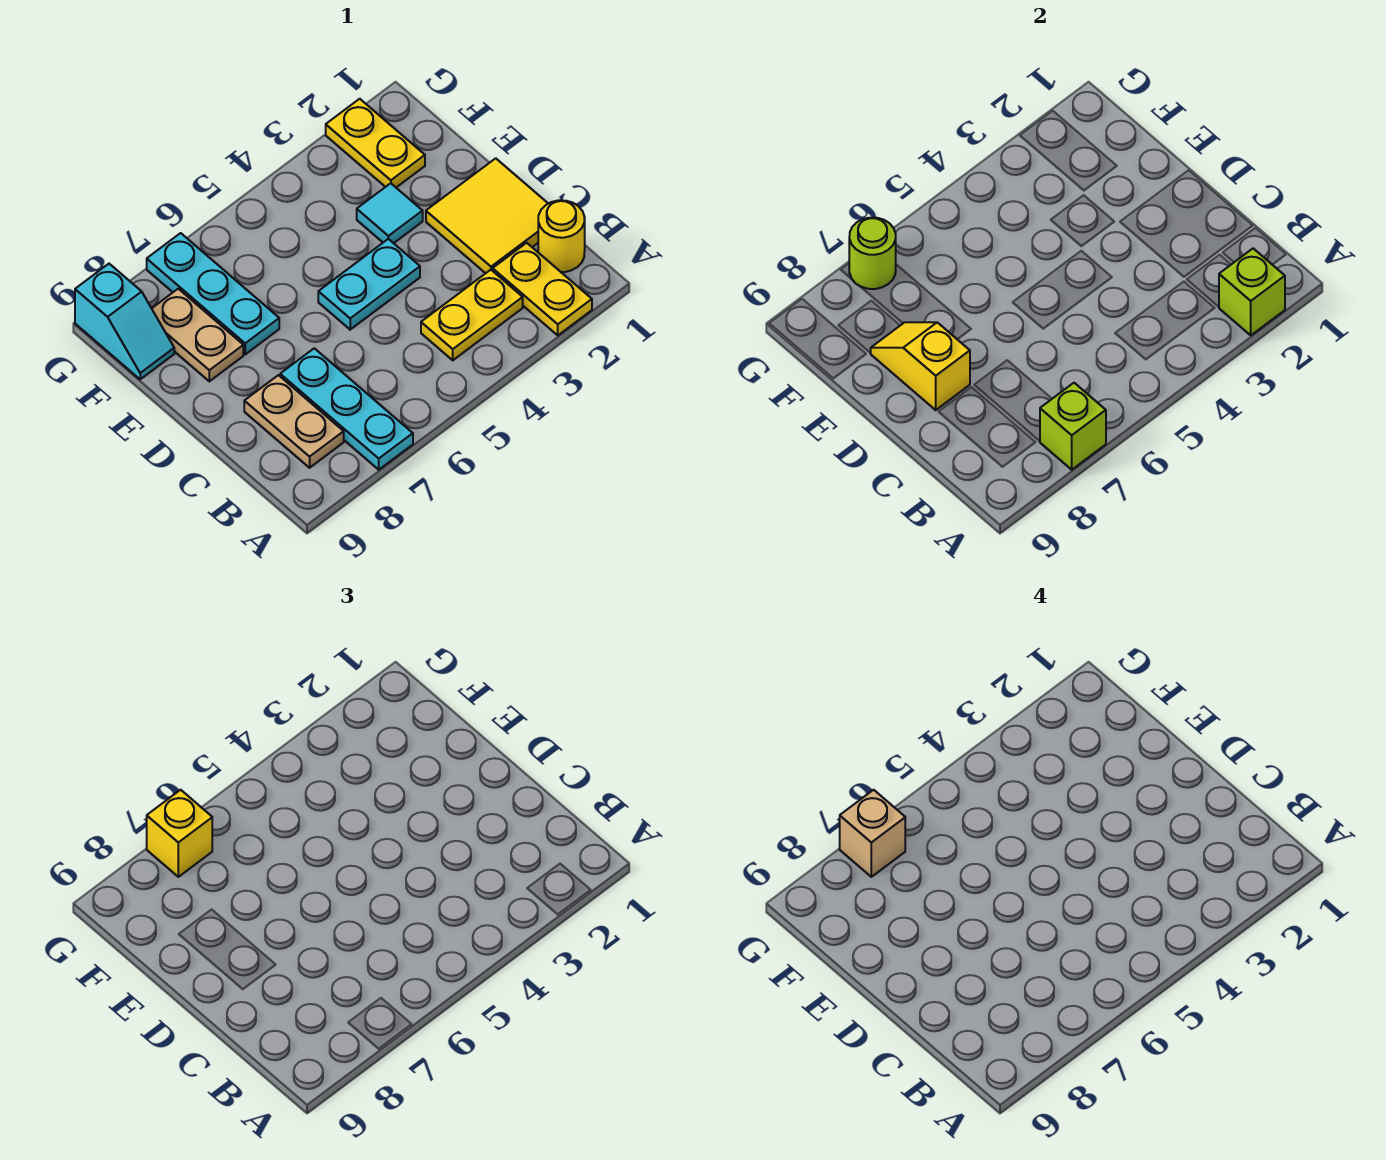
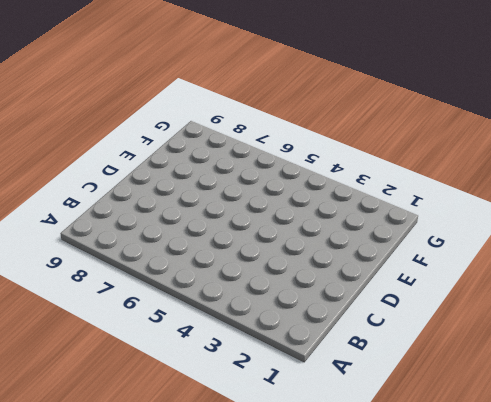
none -> yellow plate A2:B2 level 1
none -> cyan plate A7:C7 level 1
none -> yellow round brick B1 level 1

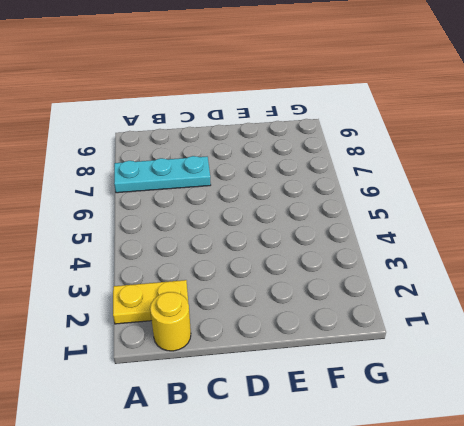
none -> yellow plate B3:B4 level 1
none -> tan plate B8:C8 level 1
none -> yellow tile C1:D2 level 1

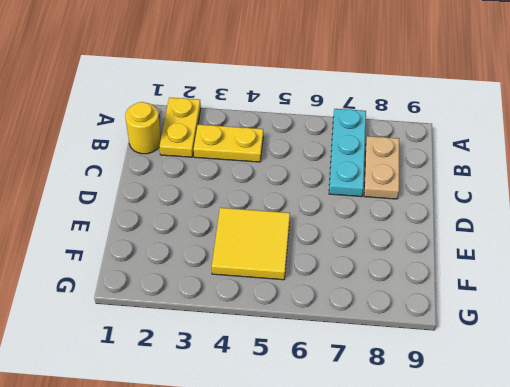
yellow tile E4:F5 level 1 -> yellow tile C1:D2 level 1
none -> cyan plate D4:D5 level 1
none -> cyan tile E3 level 1
none -> cyan plate E7:G7 level 1

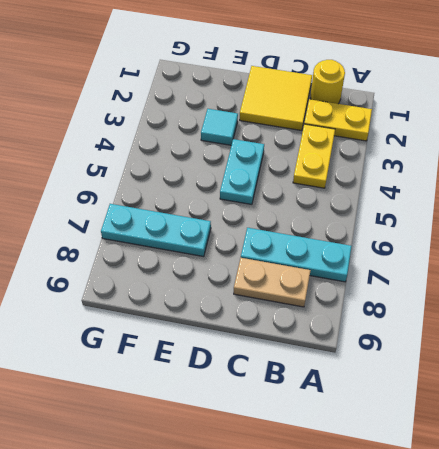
none -> tan plate E8:F8 level 1
none -> yellow plate F2:G2 level 1
none -> cyan slope F9:G9 level 1 top G

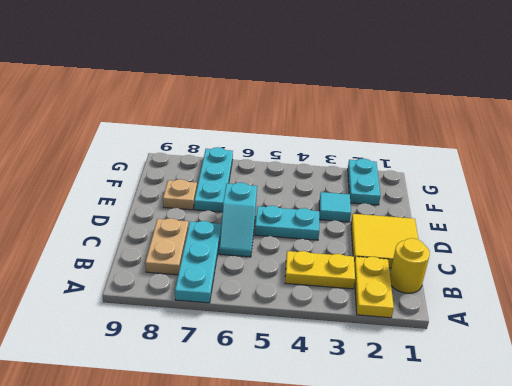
cyan slope C6:D6 level 1 top D -> cyan slope F9:G9 level 1 top G
tan plate E8 level 1 -> tan plate E8:F8 level 1
cyan plate F2:G2 level 1 -> yellow plate F2:G2 level 1
none -> lime brick A2 level 2
none -> lime brick A7 level 2
none -> yellow slope D8:E8 level 2 top D

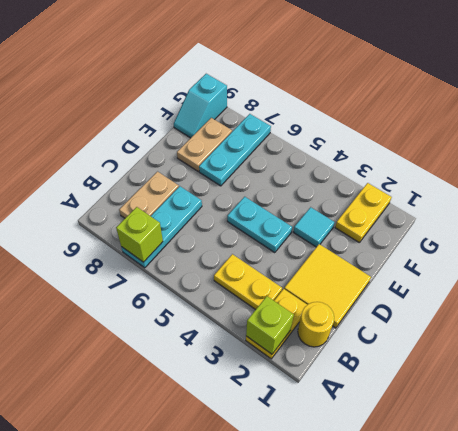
none -> yellow slope D8:E8 level 2 top D
none -> lime round brick G7 level 2
none -> yellow brick G7 level 3

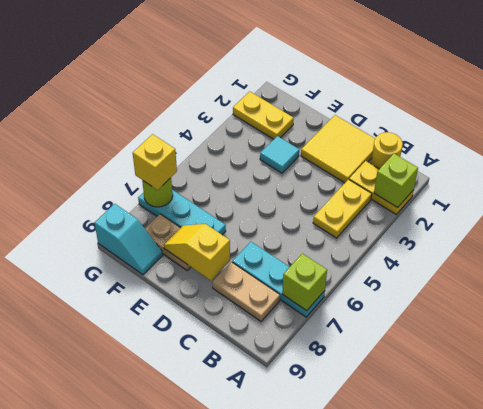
none -> cyan plate D4:D5 level 1
none -> tan brick G7 level 4

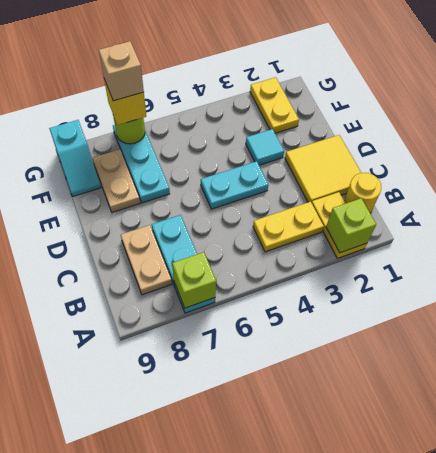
none -> yellow slope D8:E8 level 2 top D

